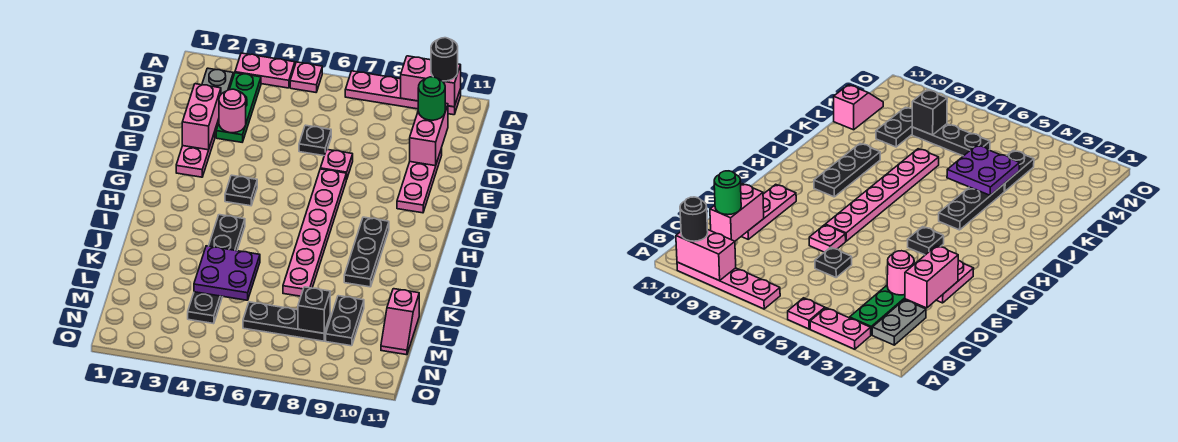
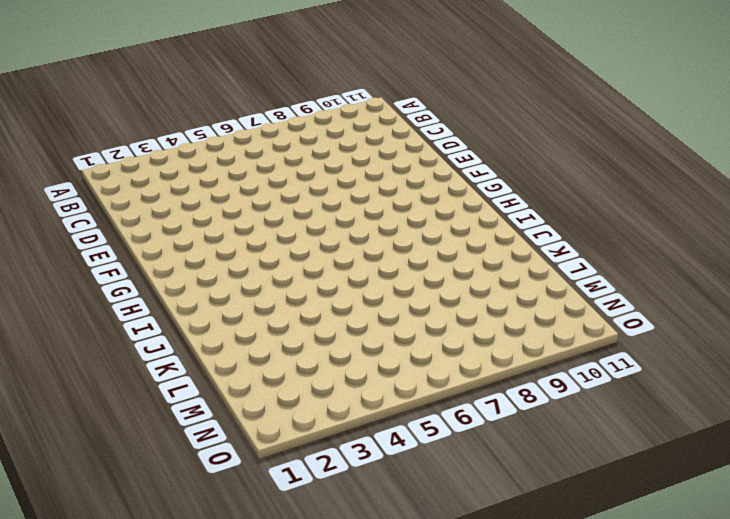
none -> pink plate A3:A4 level 1
none -> pink plate A5 level 1
none -> pink plate A7:A10 level 1

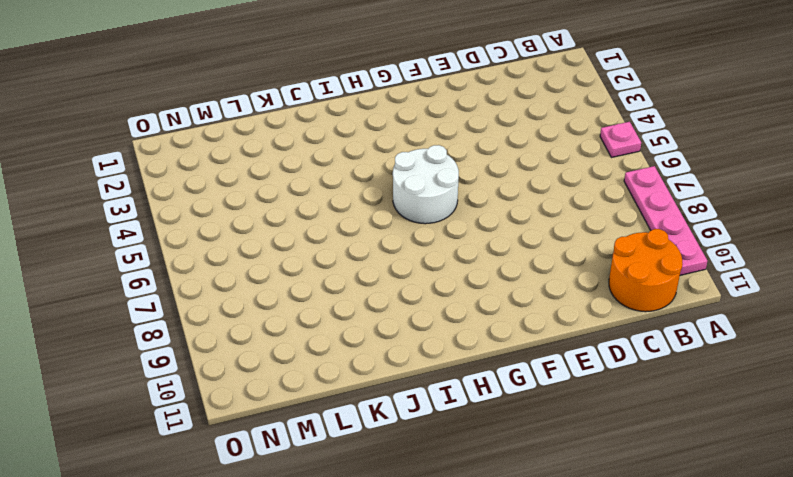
orange round brick B10:C11 level 1 -> none
white round brick G5:H6 level 1 -> none
none -> pink plate A3:A4 level 1
none -> grey plate B2:C2 level 1
none -> green plate B3:D3 level 1

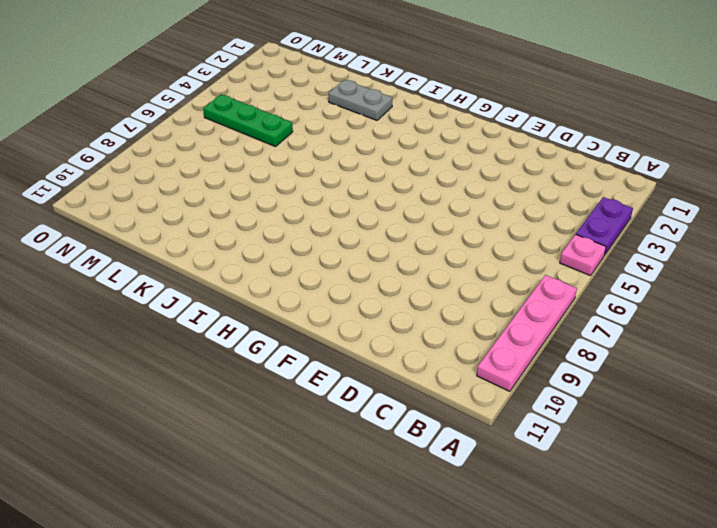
purple plate A3:A4 level 1 -> pink plate A3:A4 level 1
grey plate J2:K2 level 1 -> grey plate B2:C2 level 1
green plate L5:N5 level 1 -> green plate B3:D3 level 1
none -> black plate D6 level 1
none -> pink plate D10:F10 level 1
none -> pink plate E2:F2 level 1

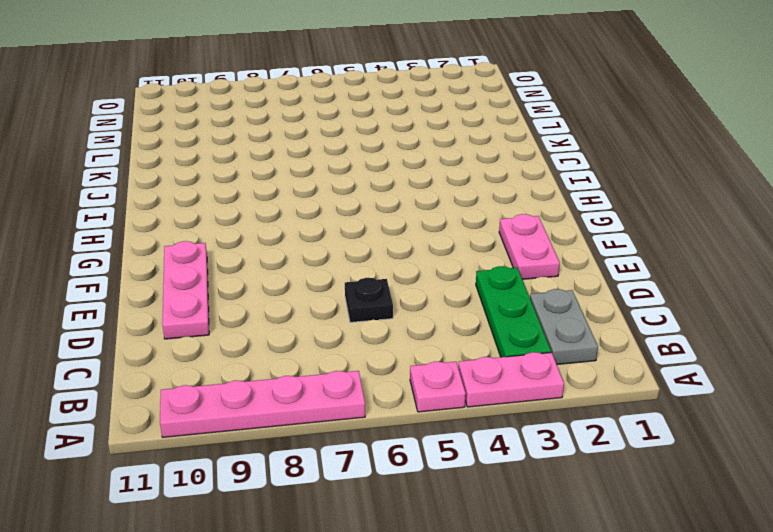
none -> pink plate E7 level 1
none -> pink plate F7:K7 level 1
none -> black plate G4 level 1

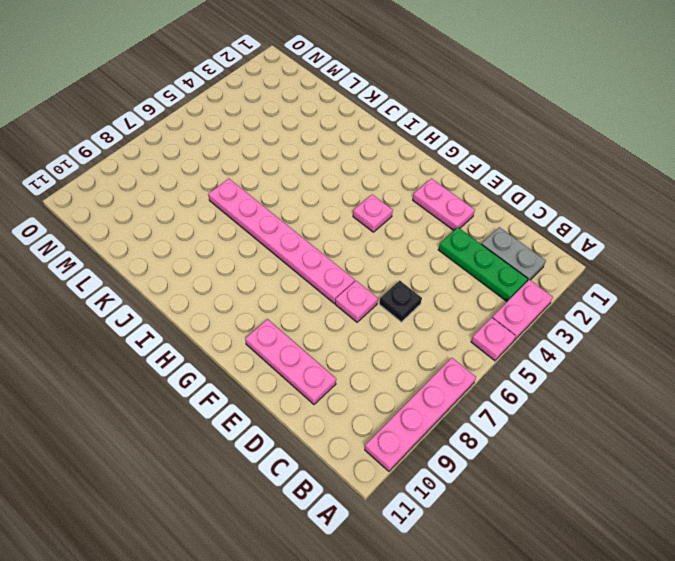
pink plate G4 level 1 -> black plate G4 level 1
none -> black plate H9:J9 level 1
none -> black plate I4:K4 level 1
none -> black plate L4:M4 level 1

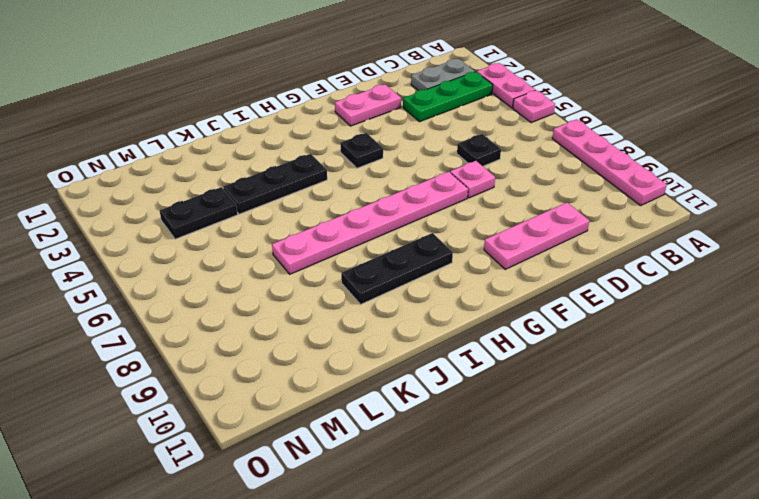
none -> black plate L9:M9 level 1
none -> pink slope L11:M11 level 1 top L
none -> black plate M6:M8 level 1

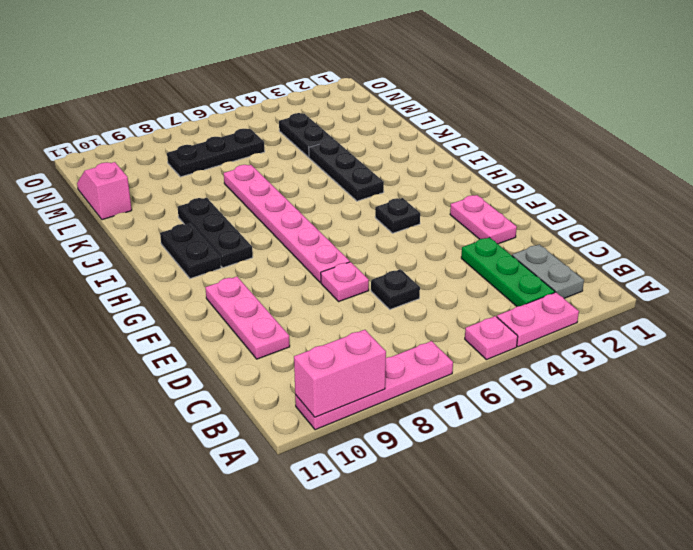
black plate H10:I10 level 1 -> black plate L9:M9 level 1
none -> pink brick C10:D10 level 2
none -> pink brick D2:E2 level 2
none -> pink round brick D3 level 2

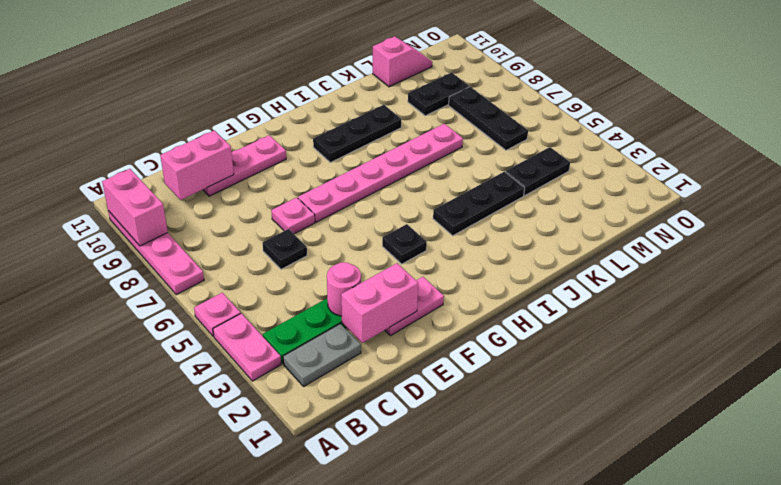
none -> purple plate K4:L5 level 2
none -> black brick M8 level 2
none -> black round brick A10 level 3

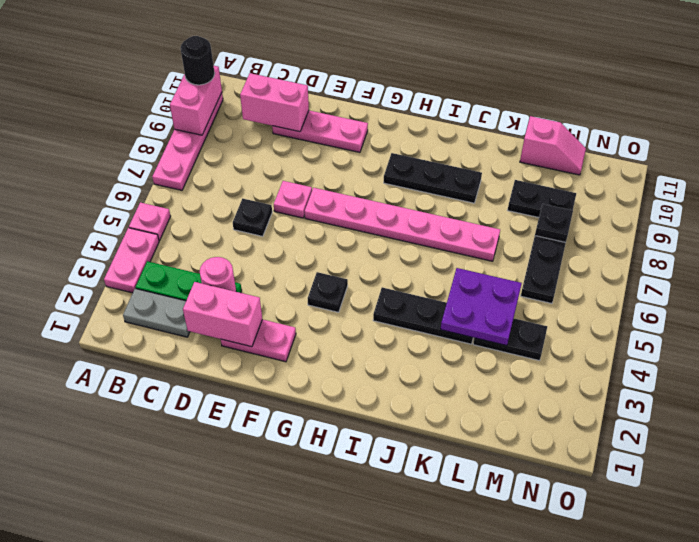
black plate M8 level 2 -> black brick M8 level 2
none -> green round brick C10 level 3

